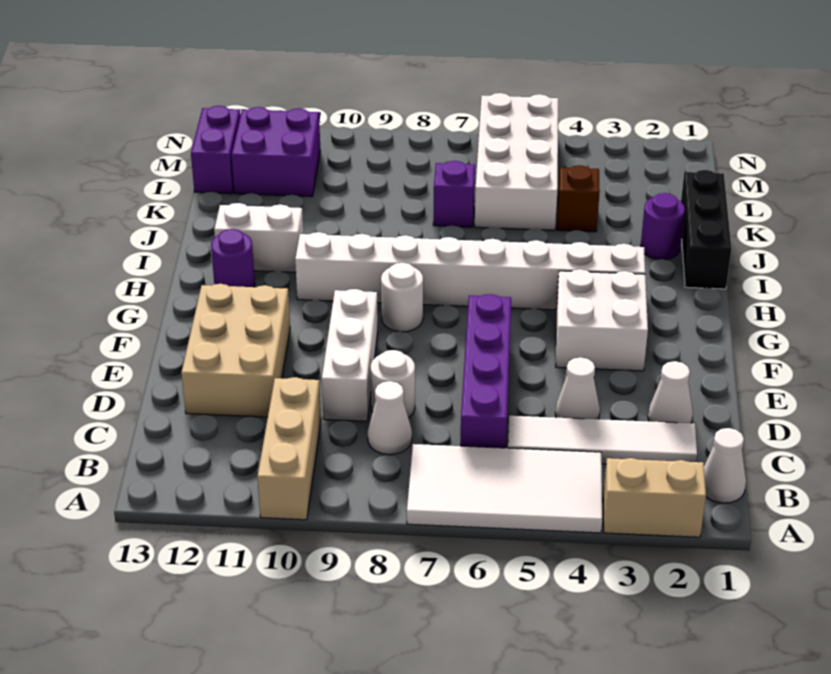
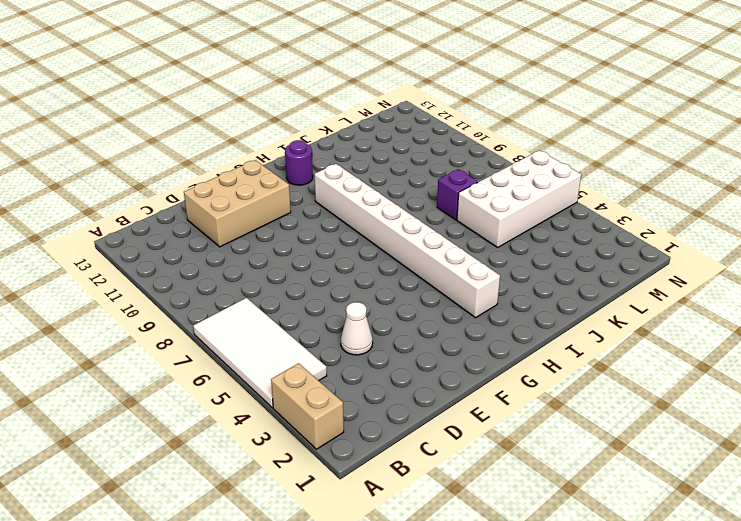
none -> tan brick A10:C10 level 1
none -> white cone B1 level 1
none -> white tile C2:C5 level 1

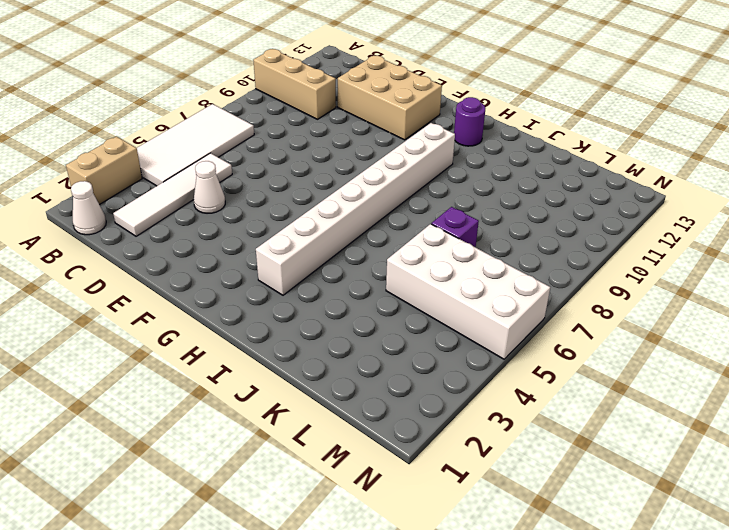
none -> purple brick C6:F6 level 1
none -> white cone C8 level 1
none -> white cone D2 level 1

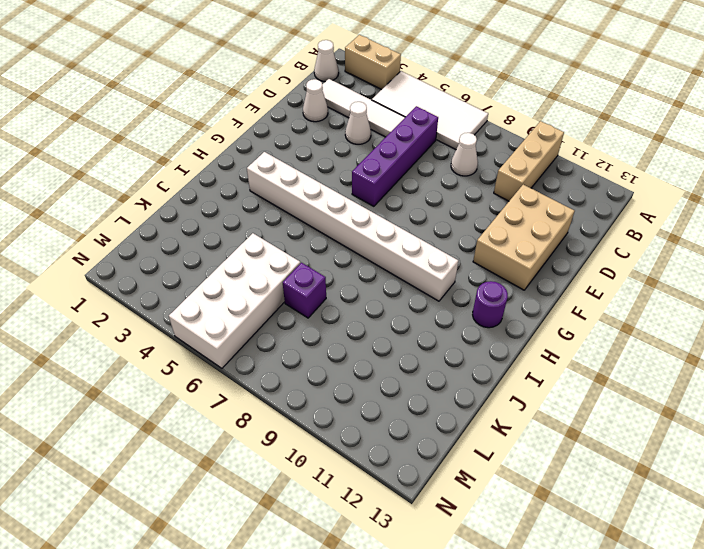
none -> white round brick D8 level 1
none -> white brick D9:F9 level 1
none -> white brick F3:G4 level 1

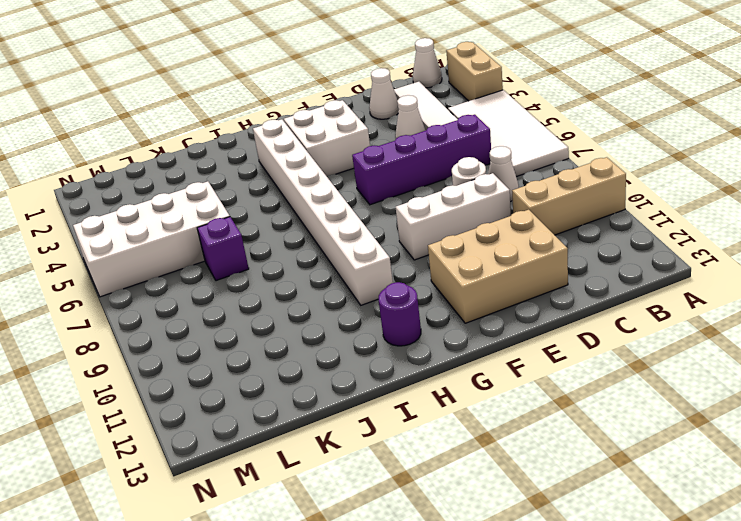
none -> white round brick G8 level 1
none -> black brick I1:K1 level 1
none -> white brick I11:I12 level 1

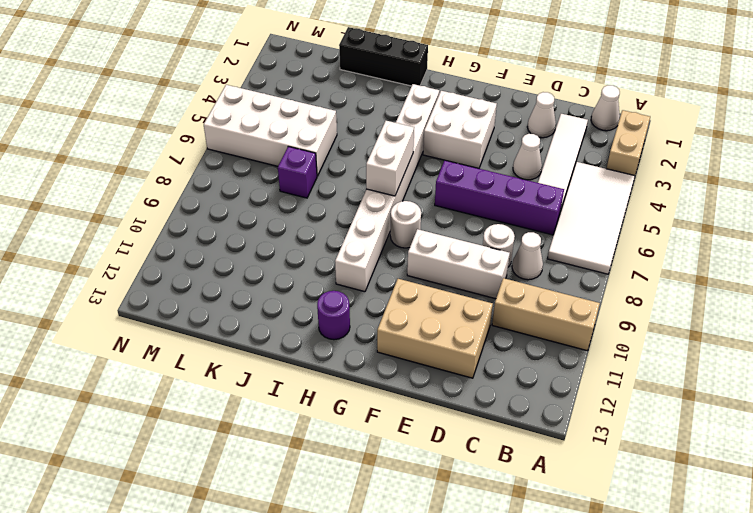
white brick H6:H7 level 2 -> white brick I11:I12 level 1
none -> purple round brick J2 level 1
none -> brown brick K4 level 1
none -> purple brick L11:M12 level 1

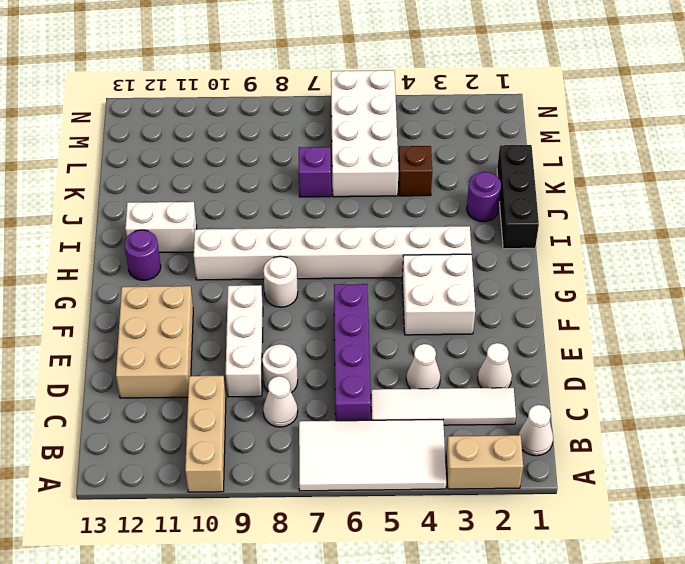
none -> purple brick L11:M12 level 1
none -> purple brick L13:M13 level 1

